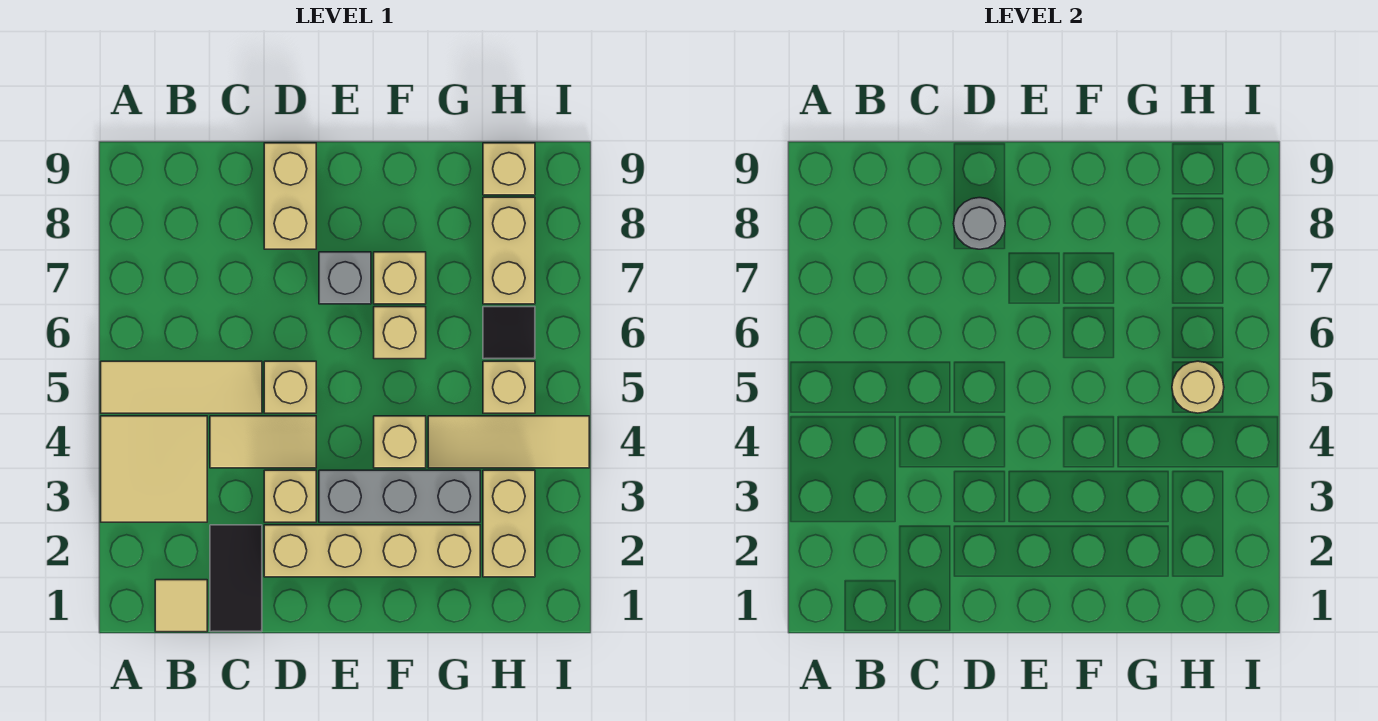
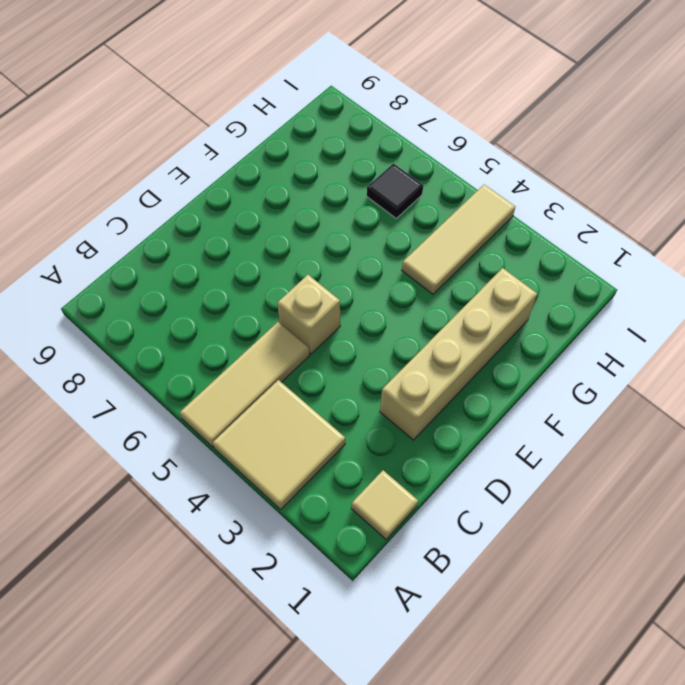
none -> black tile C1:C2 level 1
none -> tan tile C4:D4 level 1
none -> tan brick D3 level 1

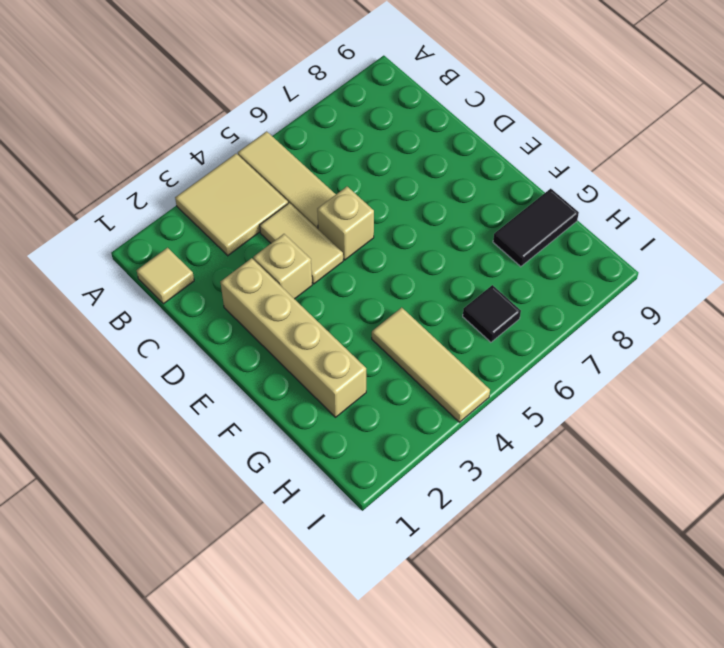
black tile G8:G9 level 1 -> black tile C1:C2 level 1
none -> tan brick D8:D9 level 1
none -> grey brick E3:G3 level 1
none -> grey brick E7 level 1

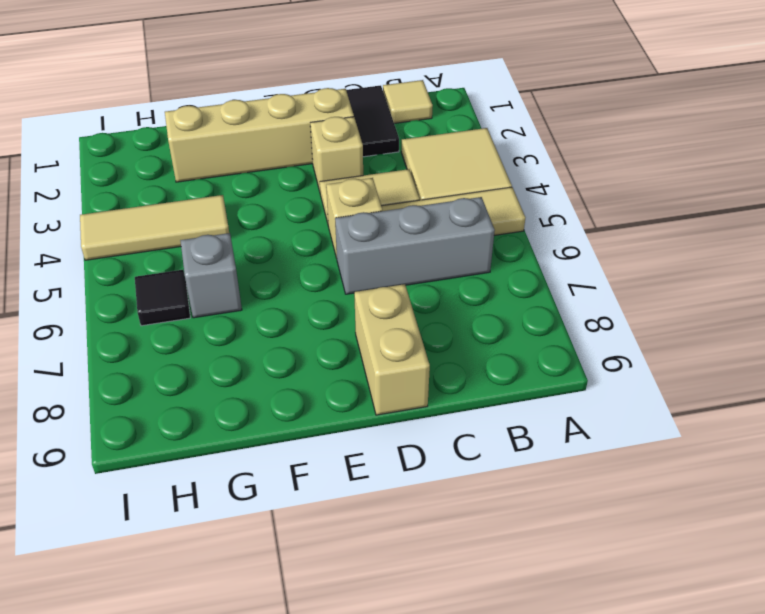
grey brick B6:D6 level 1 -> grey brick E3:G3 level 1
grey brick G6 level 1 -> grey brick E7 level 1
none -> tan brick F4 level 1
none -> tan brick F6 level 1
none -> tan brick F7 level 1

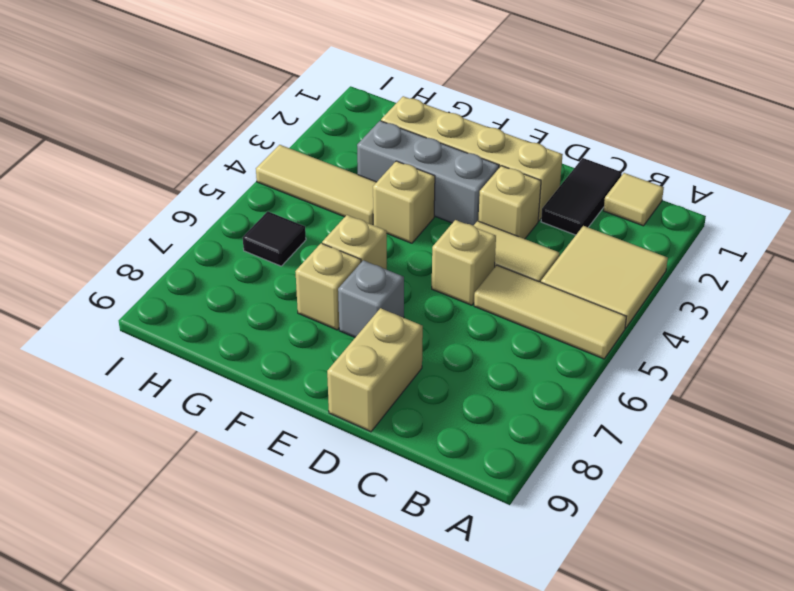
none -> tan brick H2:H3 level 1
none -> tan brick H5 level 1
none -> tan brick H7:H8 level 1

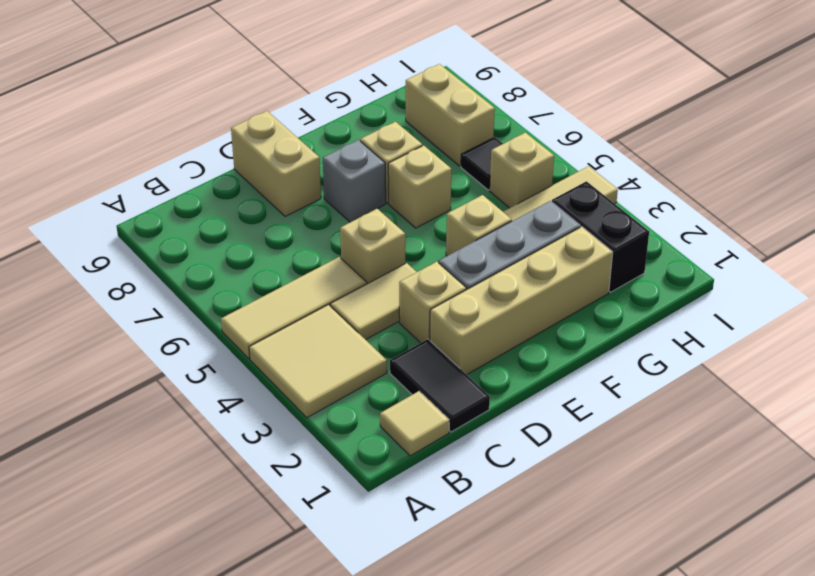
black brick H2:H3 level 1 -> tan brick H2:H3 level 1
none -> tan brick H9 level 1
none -> grey round brick D8 level 2
none -> tan round brick H5 level 2

